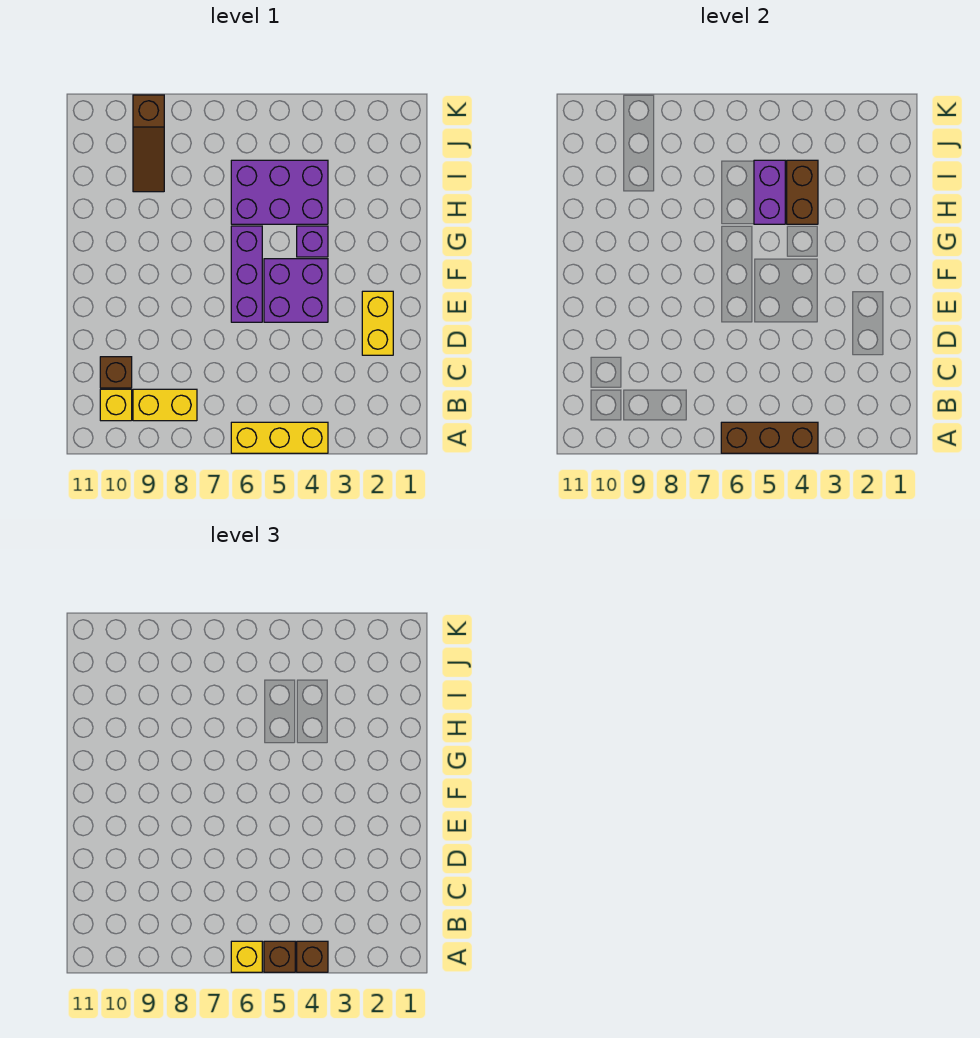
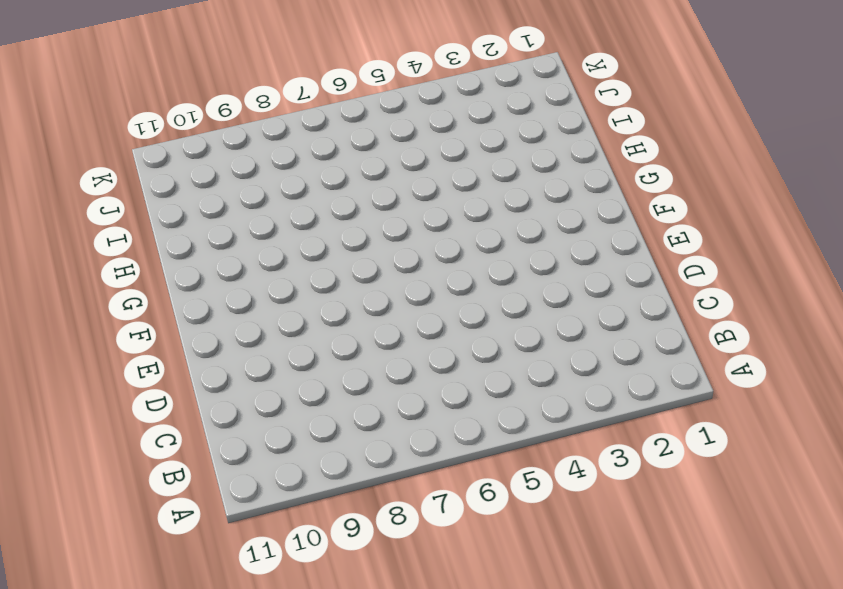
none -> yellow brick A4:A6 level 1
none -> yellow brick B8:B9 level 1
none -> yellow brick B10 level 1

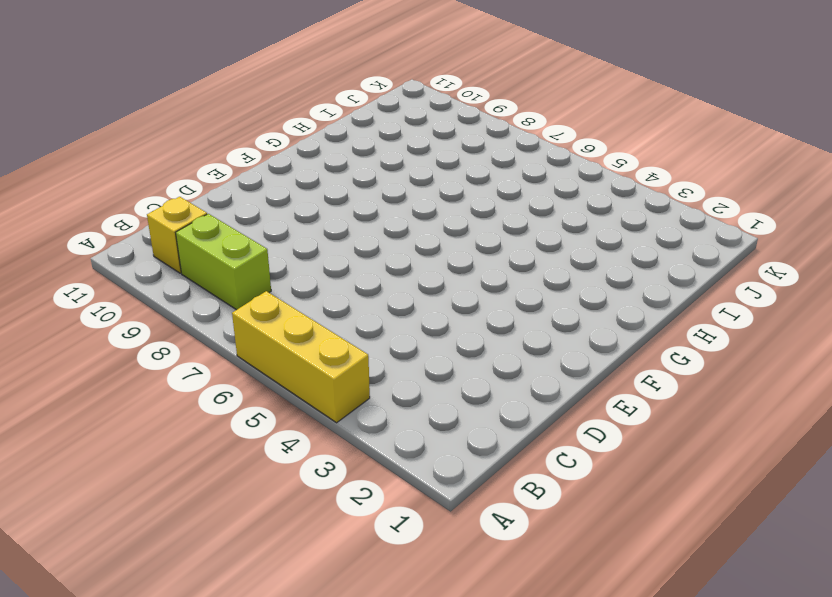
lime brick B8:B9 level 1 -> yellow brick B8:B9 level 1
none -> brown brick C10 level 1
none -> yellow brick D2:E2 level 1
none -> purple brick E4:F5 level 1

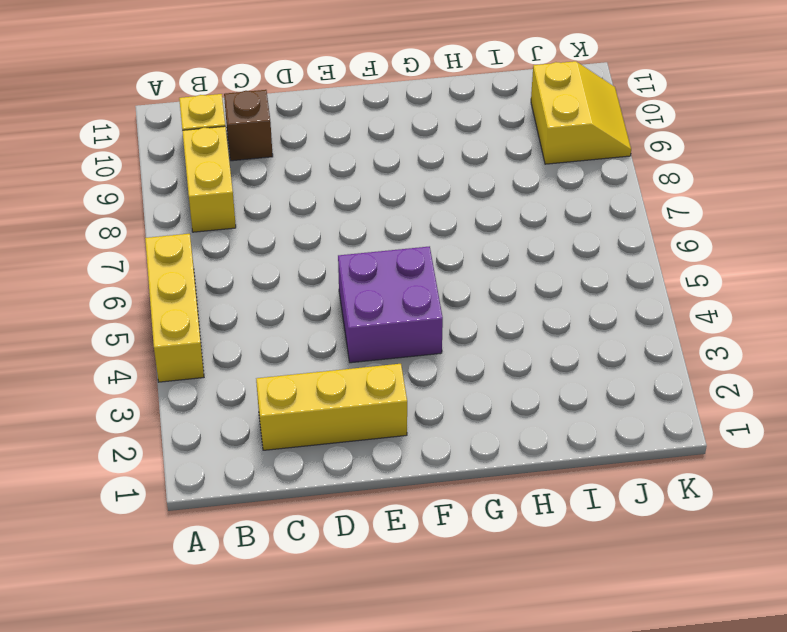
yellow brick C2:E2 level 1 -> yellow brick D2:E2 level 1
yellow slope J9:K10 level 1 top J -> brown slope I9:K9 level 1 top K
none -> purple brick E6:G6 level 1
none -> purple brick G4 level 1
none -> purple brick H4:I6 level 1

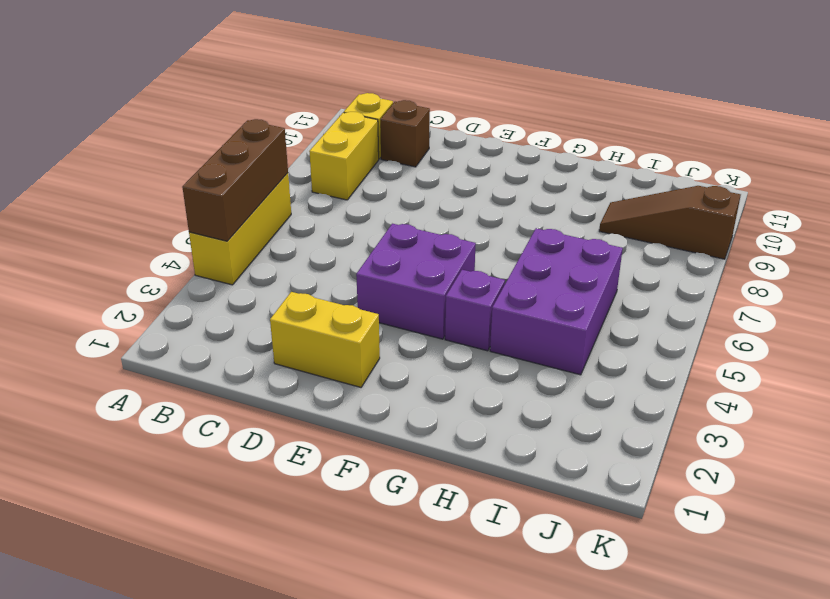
none -> purple brick E6:G6 level 1
none -> brown brick H4:I4 level 2
none -> purple brick H5:I5 level 2

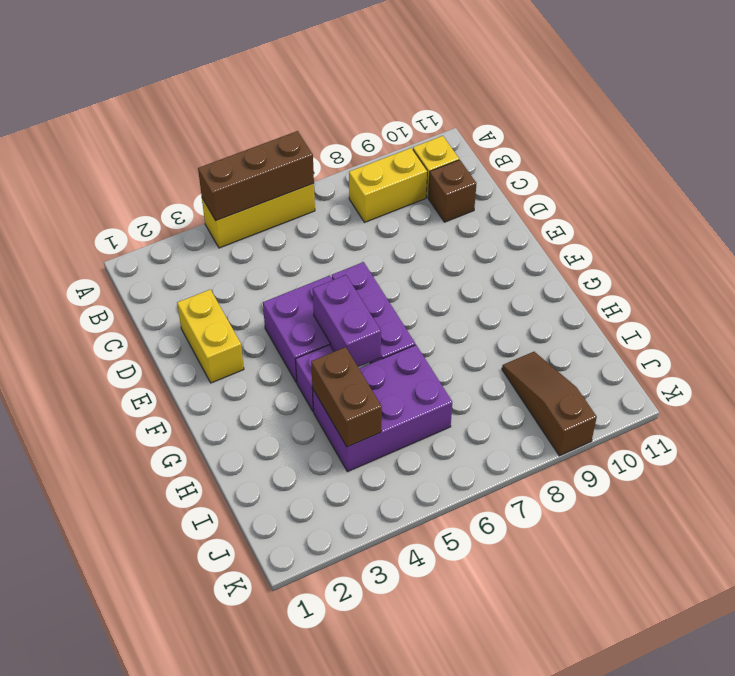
purple brick F5:G5 level 2 -> purple brick H5:I5 level 2
none -> brown brick A4 level 3
none -> brown brick A5 level 3
none -> yellow brick A6 level 3

